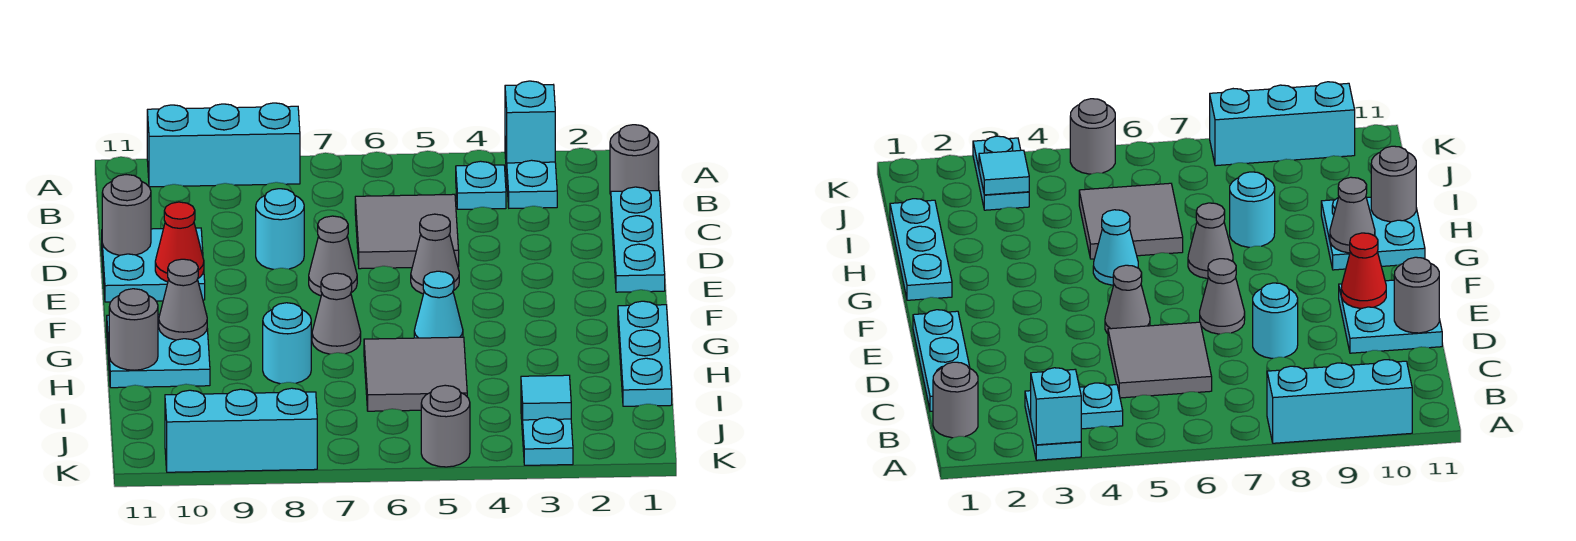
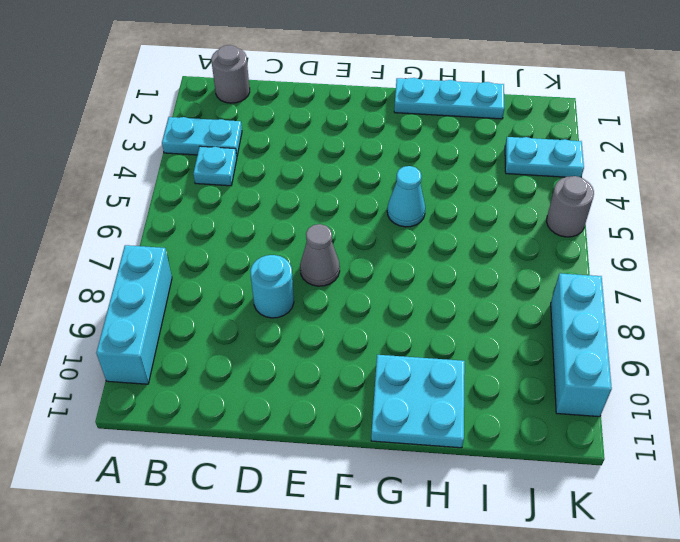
none -> cyan plate C1:E1 level 1
none -> grey tile C5:D6 level 1
none -> cyan plate D10:E11 level 1

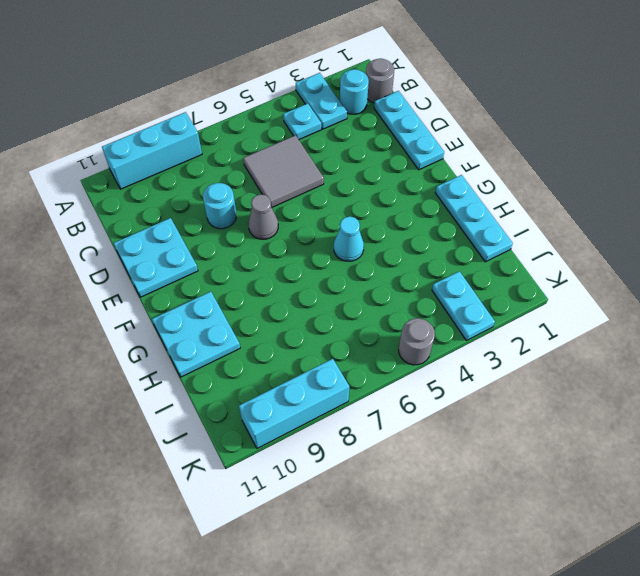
cyan round brick B2 level 1 -> cyan round brick H8 level 1
none -> grey cone E5 level 1
none -> grey cone G7 level 1
none -> grey tile H5:I6 level 1

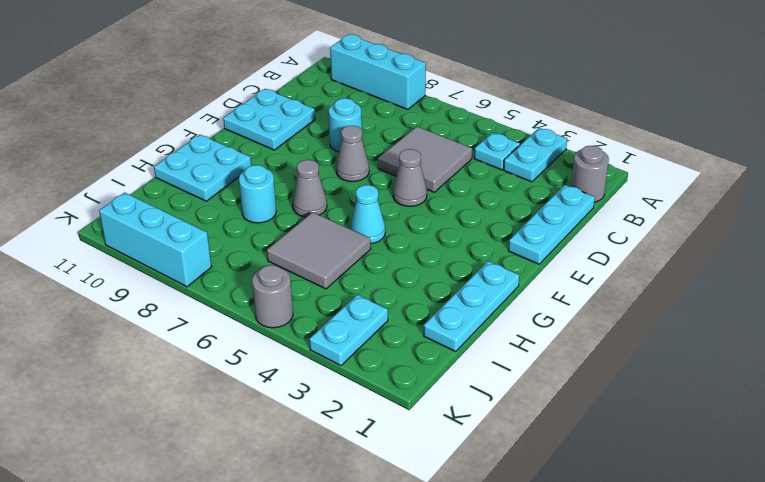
none -> cyan brick A3 level 2
none -> grey round brick D11 level 2
none -> red cone E10 level 2

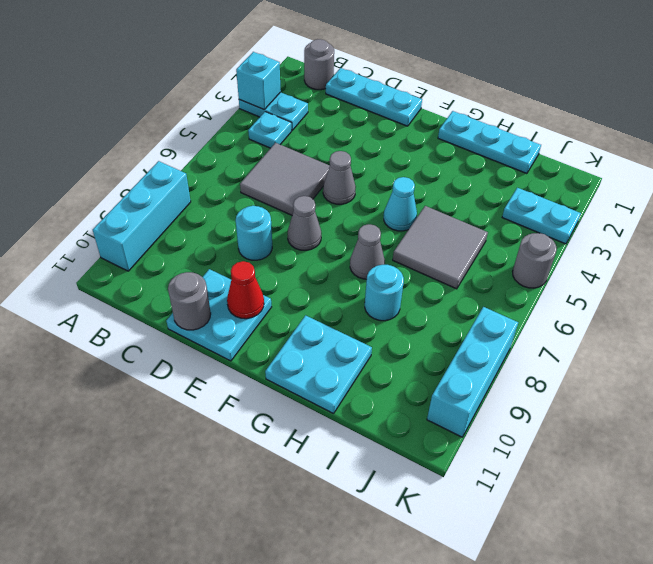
none -> grey cone G10 level 2
none -> grey round brick H11 level 2
none -> cyan tile J3 level 2

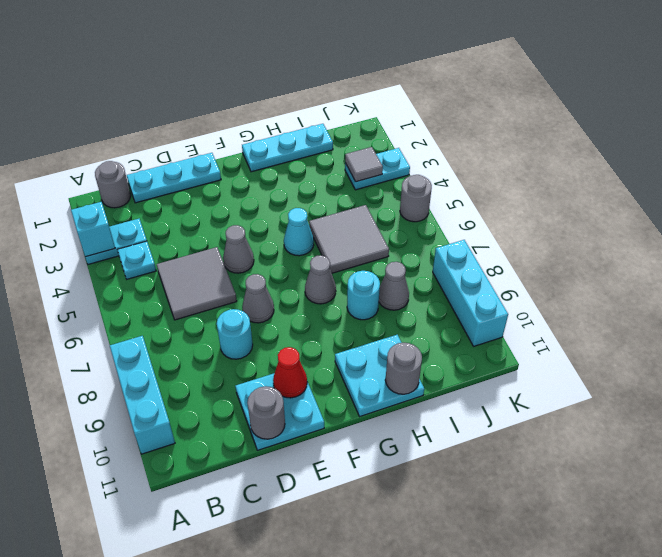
grey cone I8 level 1 -> grey cone G10 level 2
grey tile J3 level 2 -> cyan tile J3 level 2

